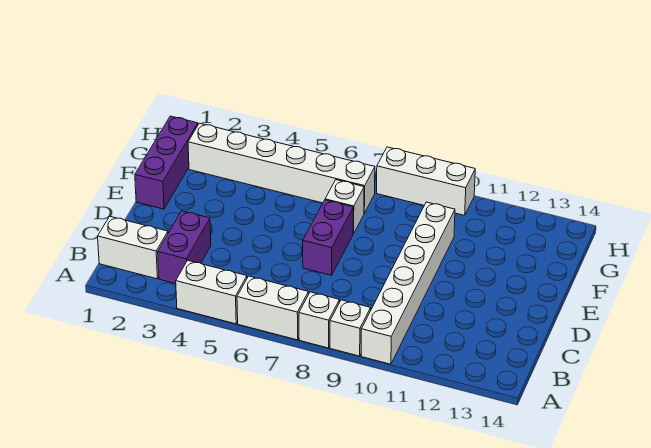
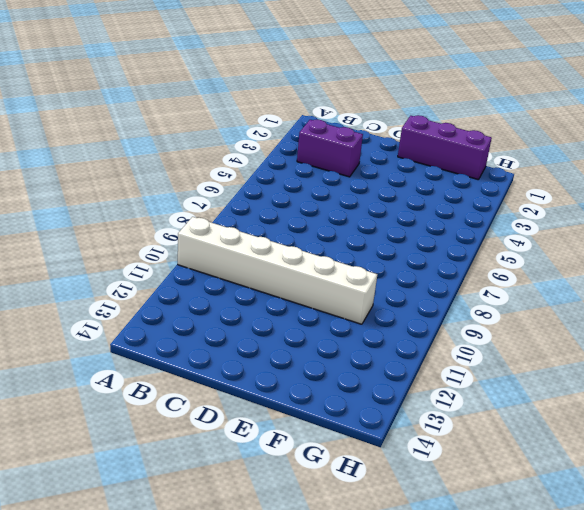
none -> white brick A4:A5 level 1
none -> white brick A6:A7 level 1
none -> white brick A8 level 1

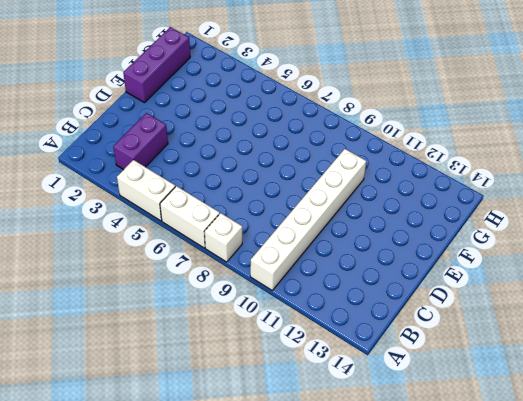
none -> white brick A9 level 1
none -> white brick B1:B2 level 1
none -> purple brick D7:E7 level 1

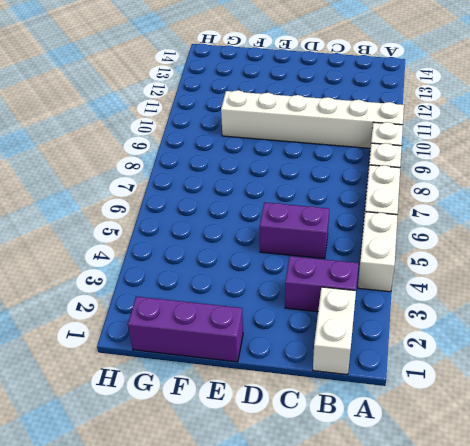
purple brick C5:D5 level 1 -> purple brick D7:E7 level 1
none -> white brick F7 level 1
none -> white brick G2:G7 level 1
none -> white brick H8:H10 level 1

